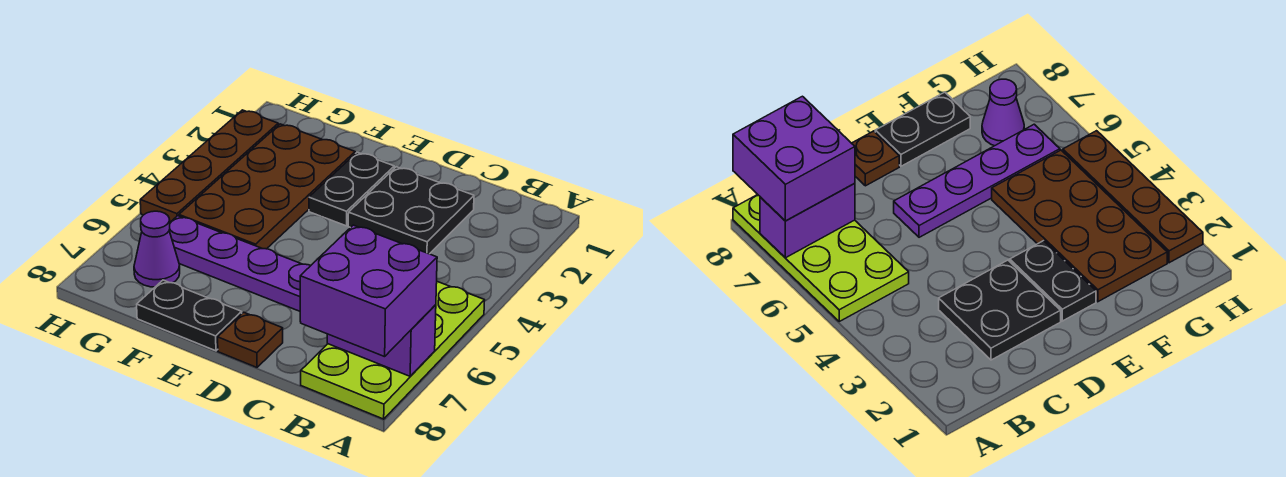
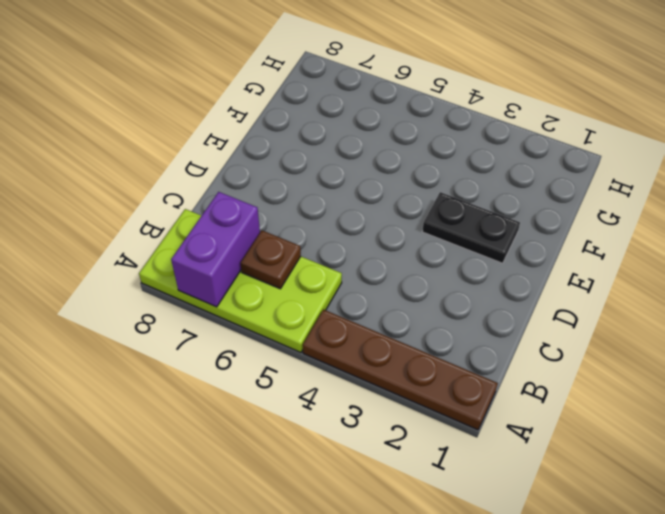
brown plate A1:A4 level 1 -> brown plate H2:H5 level 1
brown plate B6 level 2 -> brown plate D8 level 1
none -> black plate C2:D3 level 1
none -> purple plate D6:G6 level 1

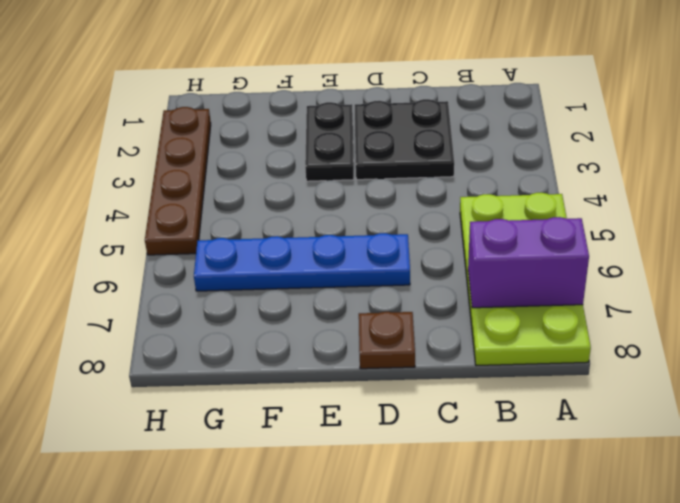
blue plate D6:G6 level 1 -> purple plate D6:G6 level 1
none -> black plate E8:F8 level 1
none -> brown plate F2:G5 level 1

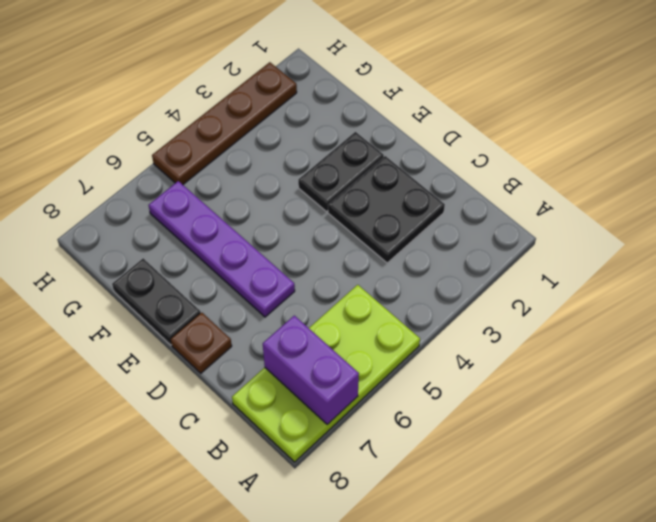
none -> brown plate F2:G5 level 1
none -> purple cone G7 level 1

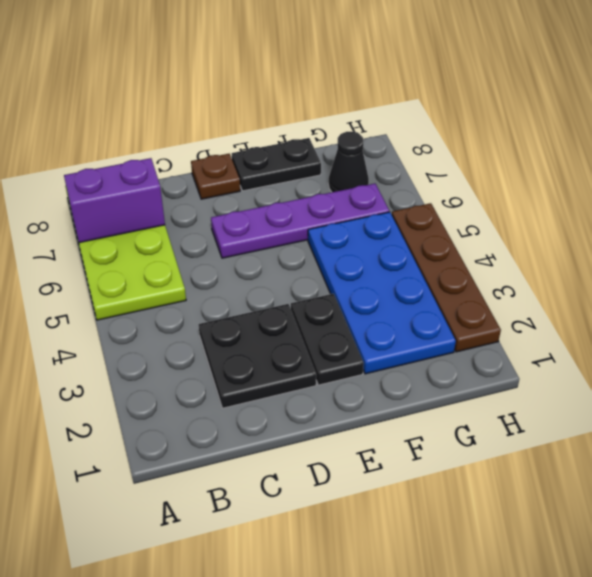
blue plate F2:G5 level 1 -> brown plate F2:G5 level 1
black cone G7 level 1 -> purple cone G7 level 1
none -> purple brick A7:B8 level 3

